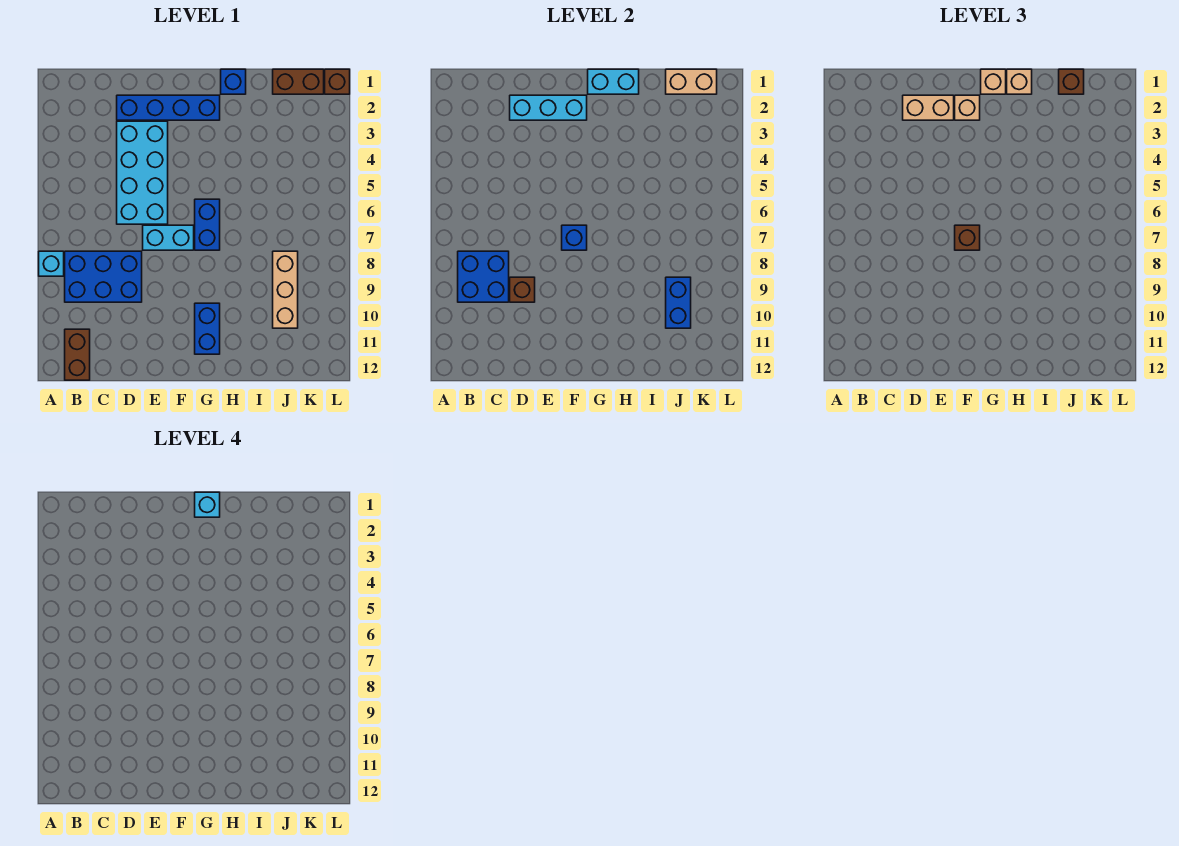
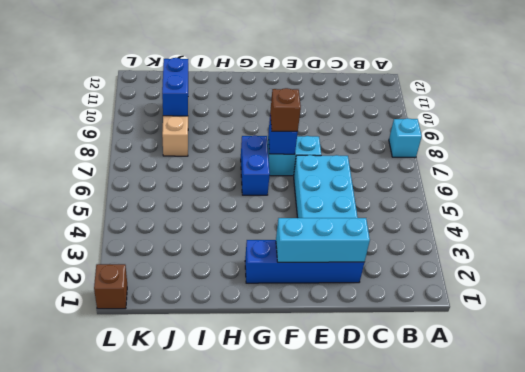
none -> blue brick B8:D9 level 1
none -> brown brick B11:B12 level 1
none -> blue brick G10:G11 level 1

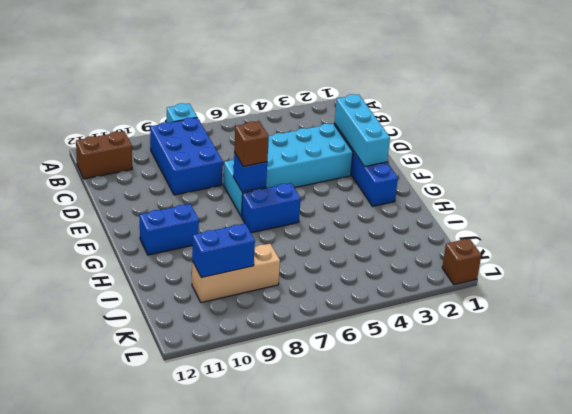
none -> blue brick H1 level 1
none -> brown brick J1:K1 level 1
none -> blue brick B8:C9 level 2

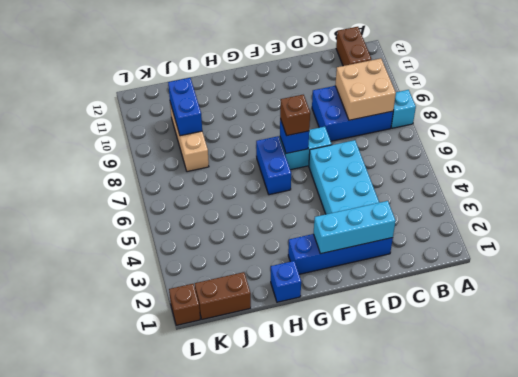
tan brick B8:C9 level 2 -> blue brick B8:C9 level 2
none -> blue brick G10:G11 level 1
none -> brown brick D9 level 2
none -> cyan brick G1:H1 level 2

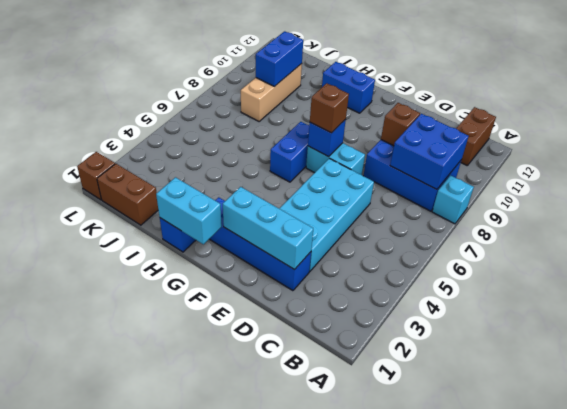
blue brick G11:H11 level 1 -> blue brick G10:G11 level 1
none -> tan brick J1:K1 level 2
none -> tan brick D2:E2 level 3
none -> tan brick F2 level 3

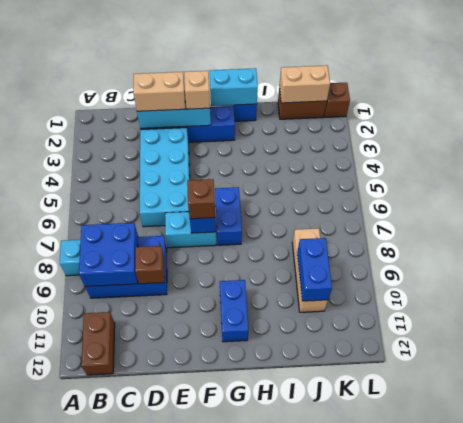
none -> tan brick G1 level 3
none -> tan brick H1 level 3
none -> brown brick J1 level 3

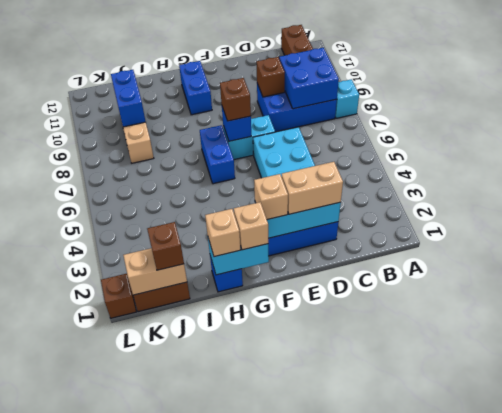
none -> cyan brick G1 level 4

